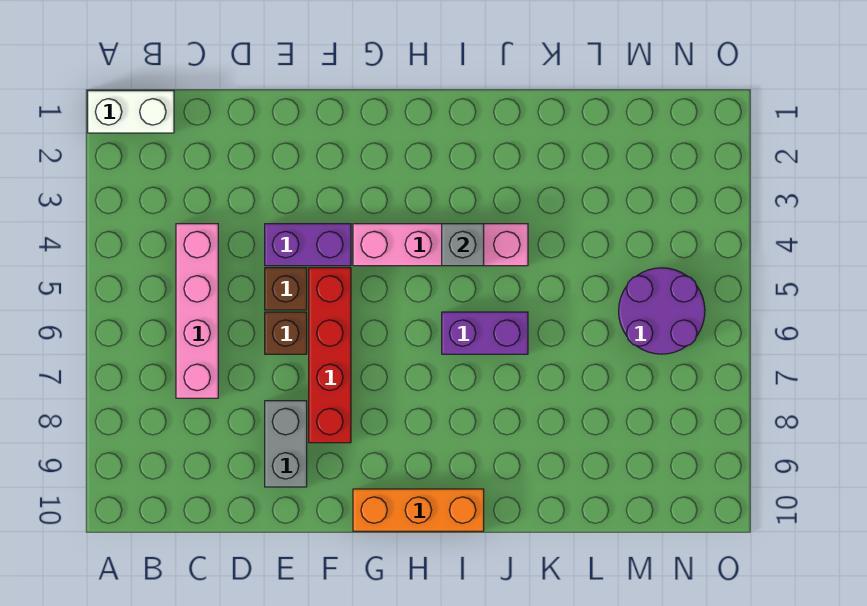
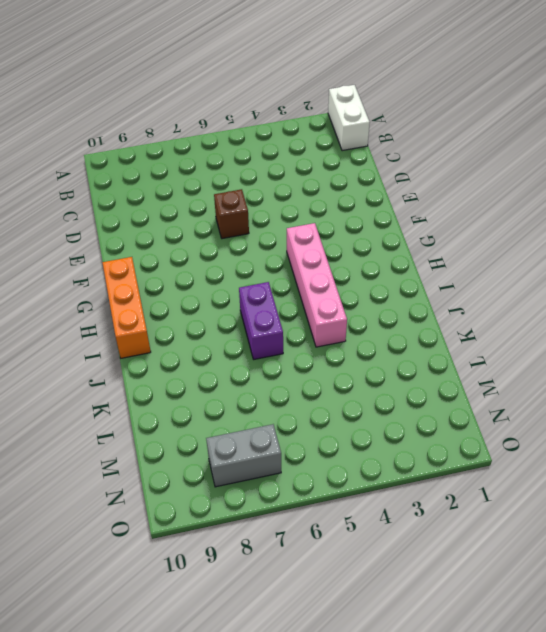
grey brick N7:N8 level 1 -> grey brick E8:E9 level 1
none -> pink brick C4:C7 level 1
none -> purple brick E4:F4 level 1
none -> brown brick E5 level 1

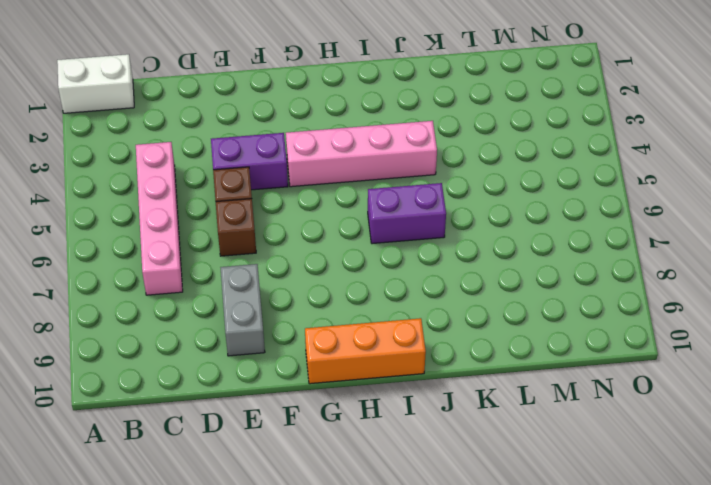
none -> red brick F5:F8 level 1
none -> purple round brick M5:N6 level 1
none -> grey brick I4 level 2

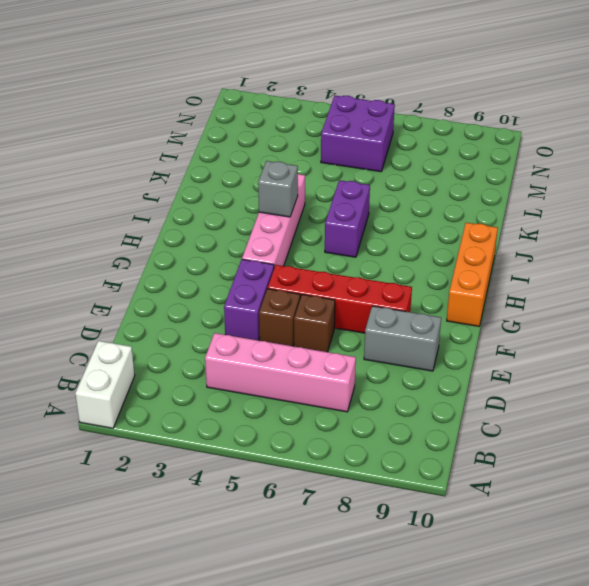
purple brick M5:N6 level 1 -> purple round brick M5:N6 level 1

